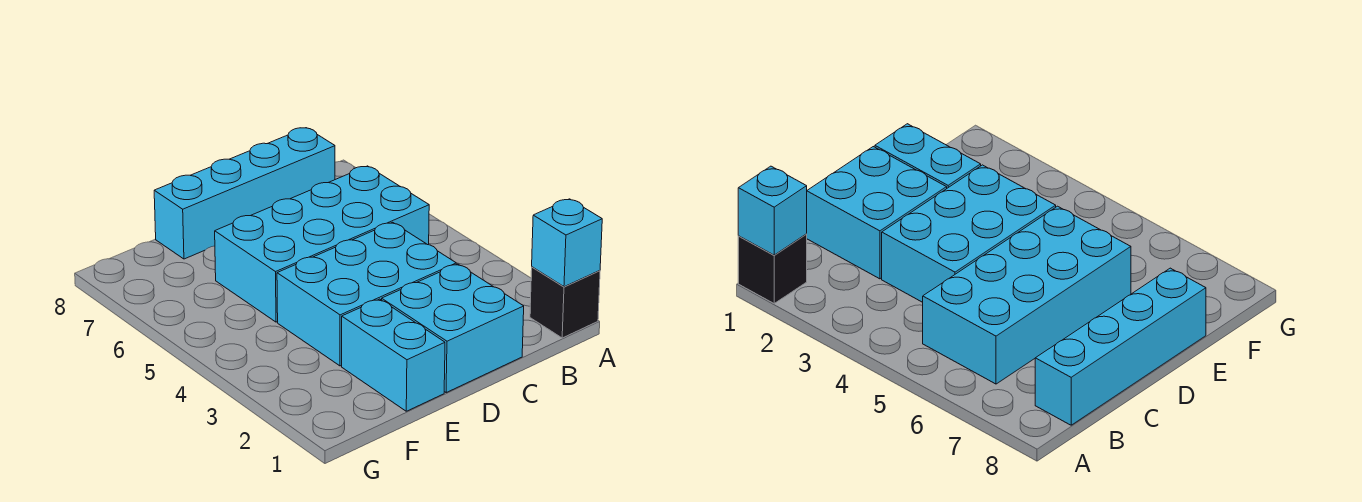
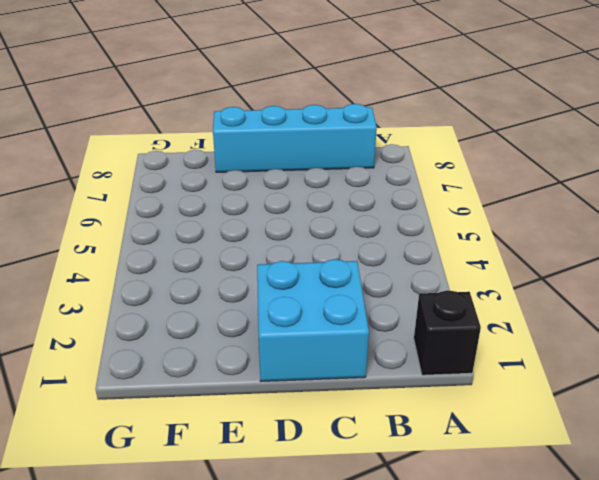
none -> cyan brick B5:E6 level 1
none -> cyan brick C3:E4 level 1

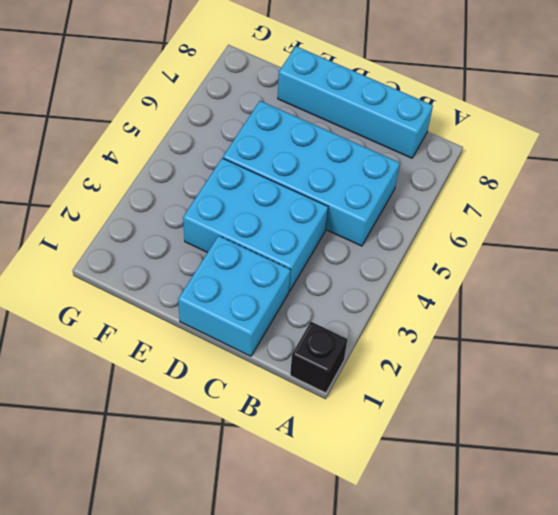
none -> cyan brick E1:E2 level 1
none -> cyan brick A1 level 2

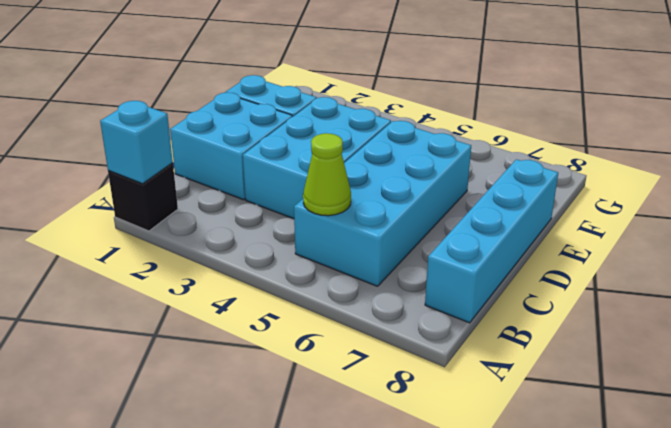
lime cone B5 level 2 -> none

